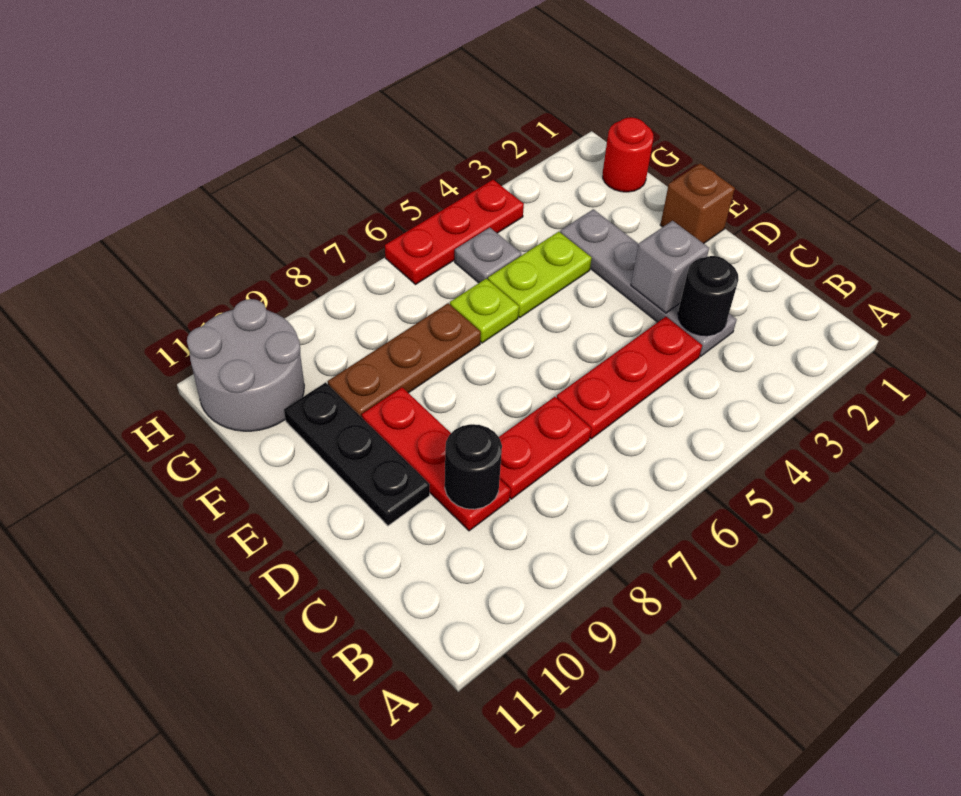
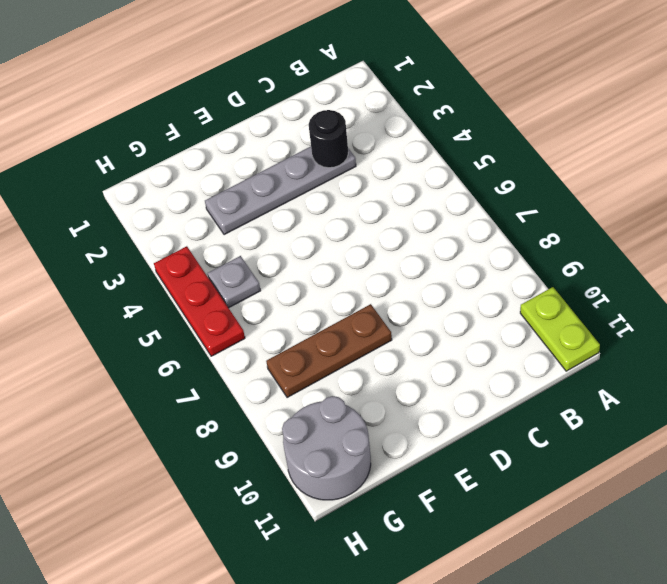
lime plate A10:A11 level 1 -> lime plate F4:F5 level 1
brown plate E8:G8 level 1 -> brown plate F7:F9 level 1
none -> red plate C4:C6 level 1
none -> red plate C7:C8 level 1
none -> red plate C9:E9 level 1

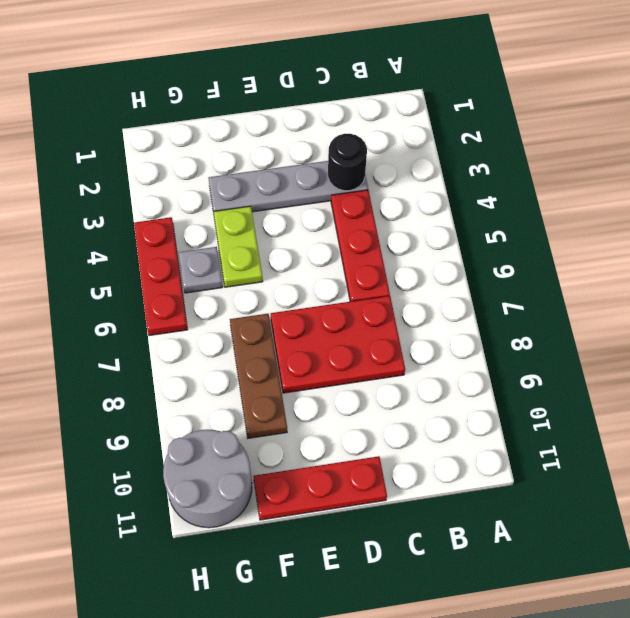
red plate C7:E8 level 1 -> red plate C7:C8 level 1
red plate D11:F11 level 1 -> red plate C9:E9 level 1
none -> black plate D10:F10 level 1
none -> brown brick E1 level 1
none -> lime plate F6 level 1

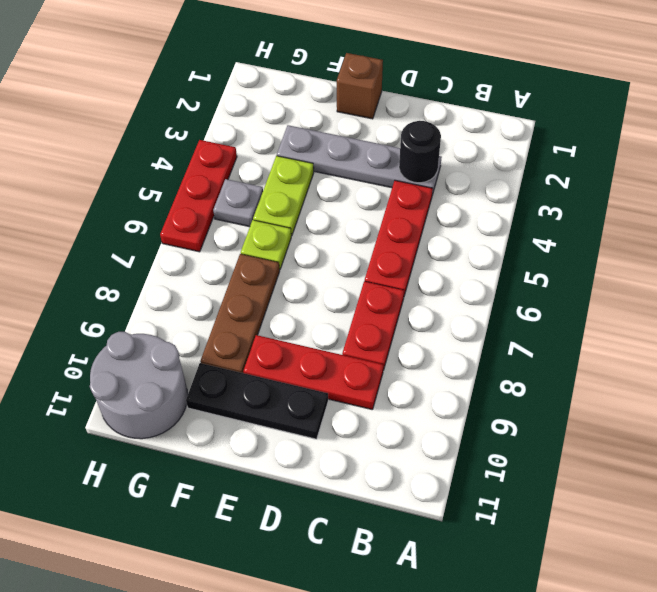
none -> red round brick G1 level 1
none -> black round brick C9 level 2
none -> grey brick D3 level 2

